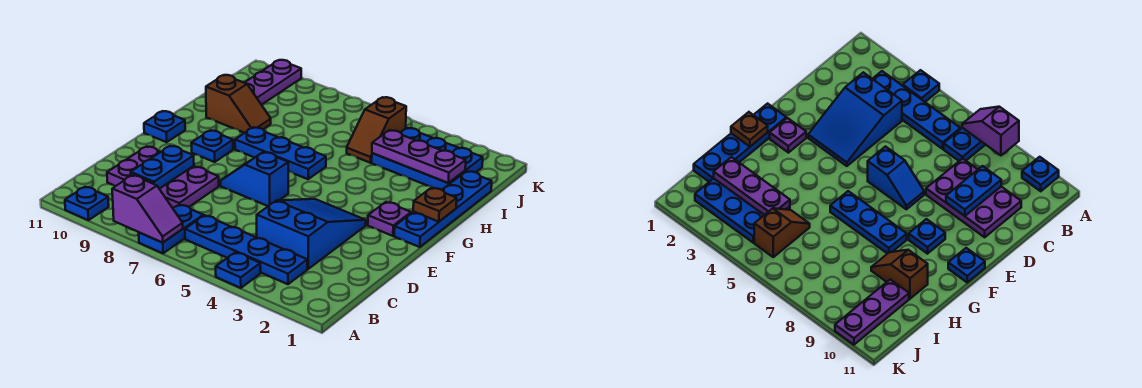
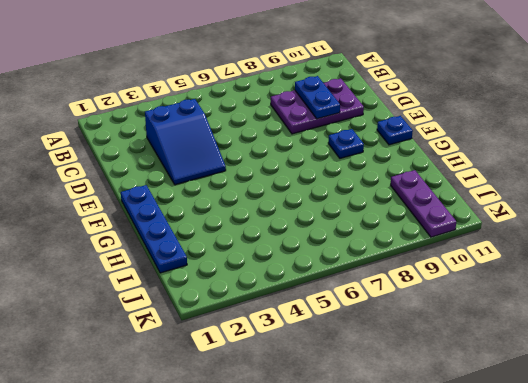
none -> blue plate A4 level 1
none -> blue plate A7:B7 level 1
none -> blue plate A10 level 1

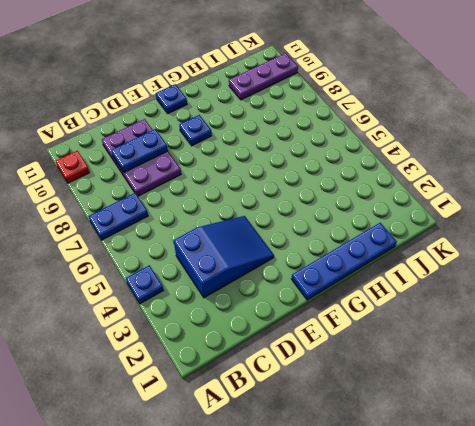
red plate A10 level 1 -> blue plate A10 level 1
none -> blue plate B3:B6 level 1
none -> blue slope E6:E7 level 1 top 6
none -> purple plate F2 level 1

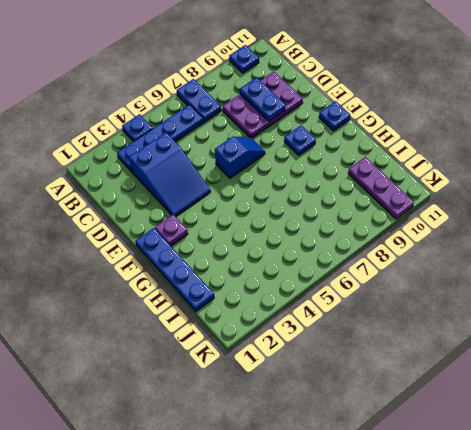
none -> blue plate G6:G8 level 1
none -> brown slope H9:H10 level 1 top 10
none -> blue plate I2:J4 level 1

